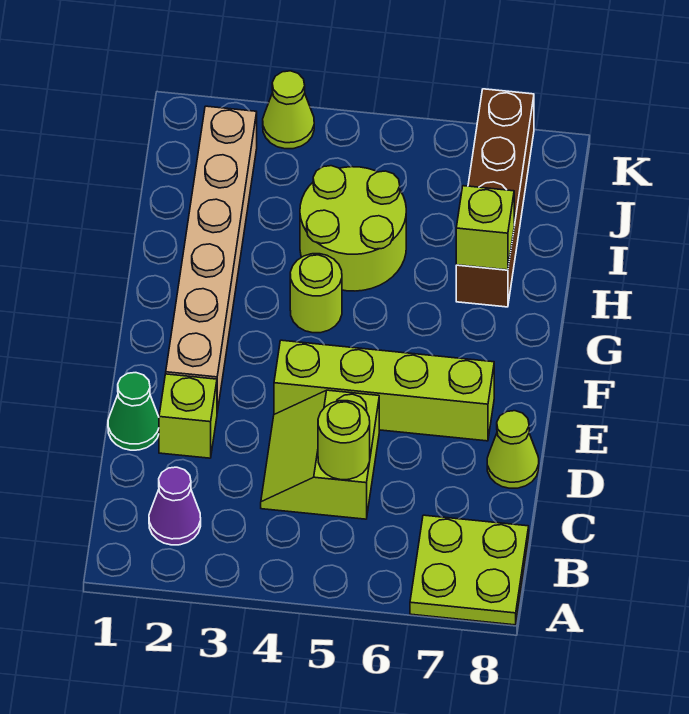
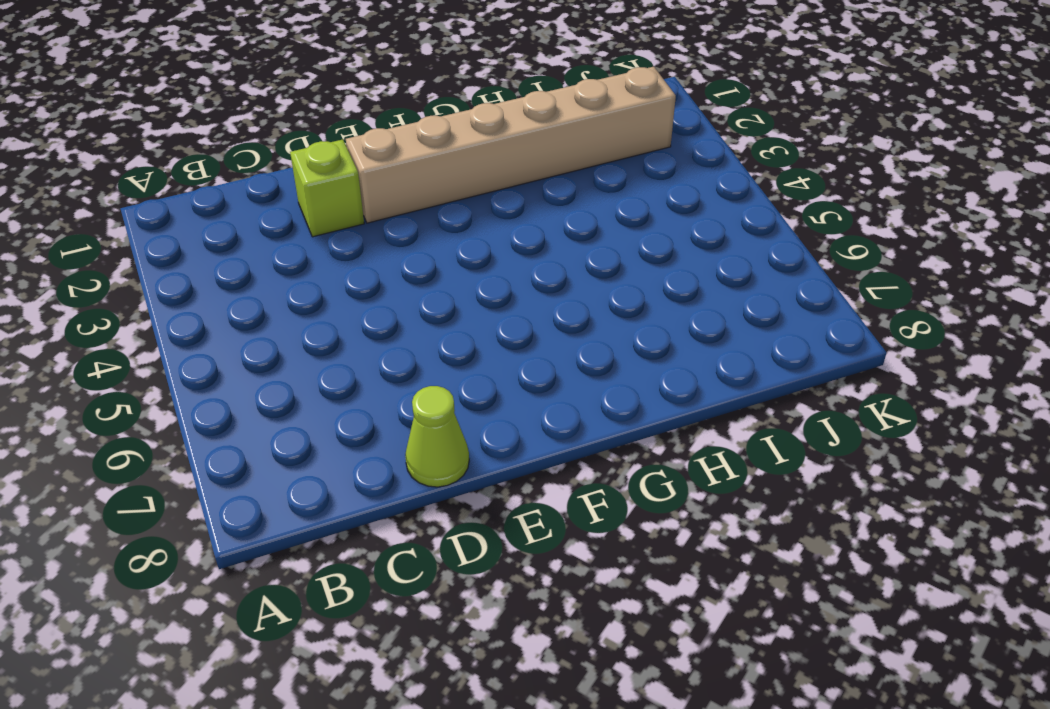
none -> lime plate A7:B8 level 1
none -> purple cone B2 level 1
none -> lime slope C4:D5 level 1 top 5

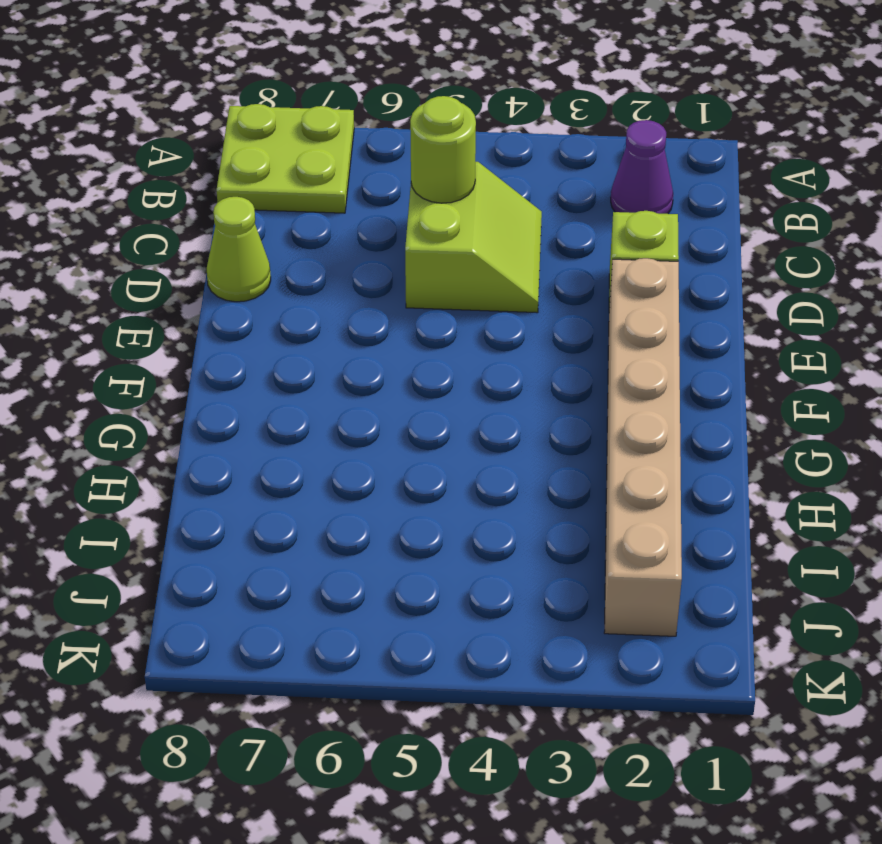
none -> green cone D1 level 1
none -> lime brick E4:E7 level 1
none -> lime round brick G4 level 1

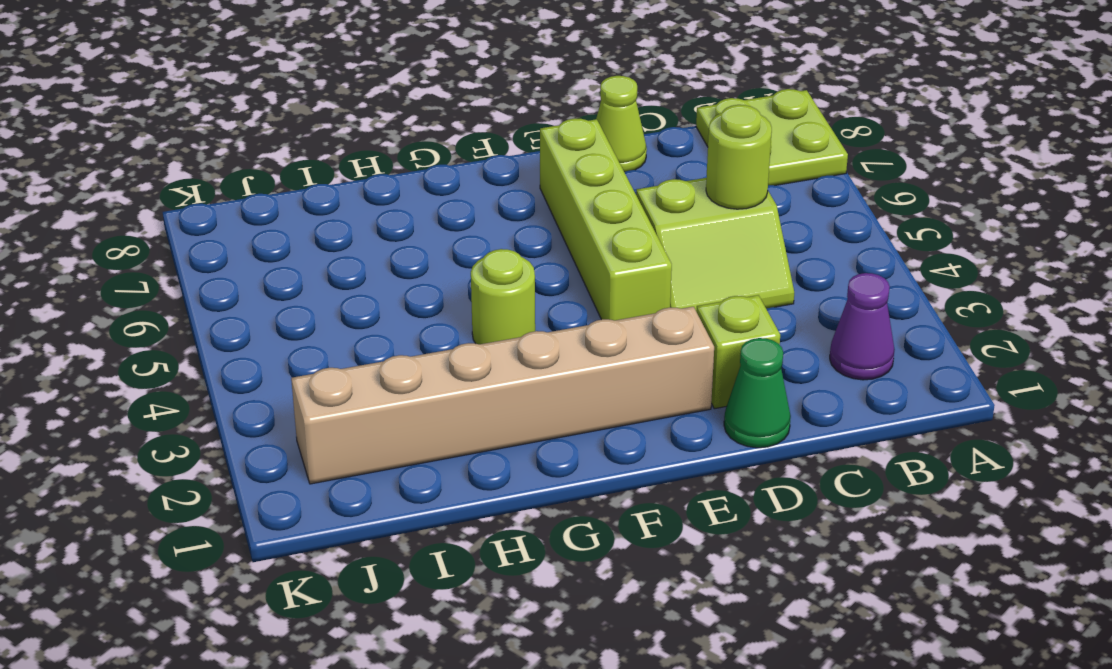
none -> lime round brick H4:I5 level 1
none -> brown brick H7:K7 level 1
none -> lime cone K3 level 1

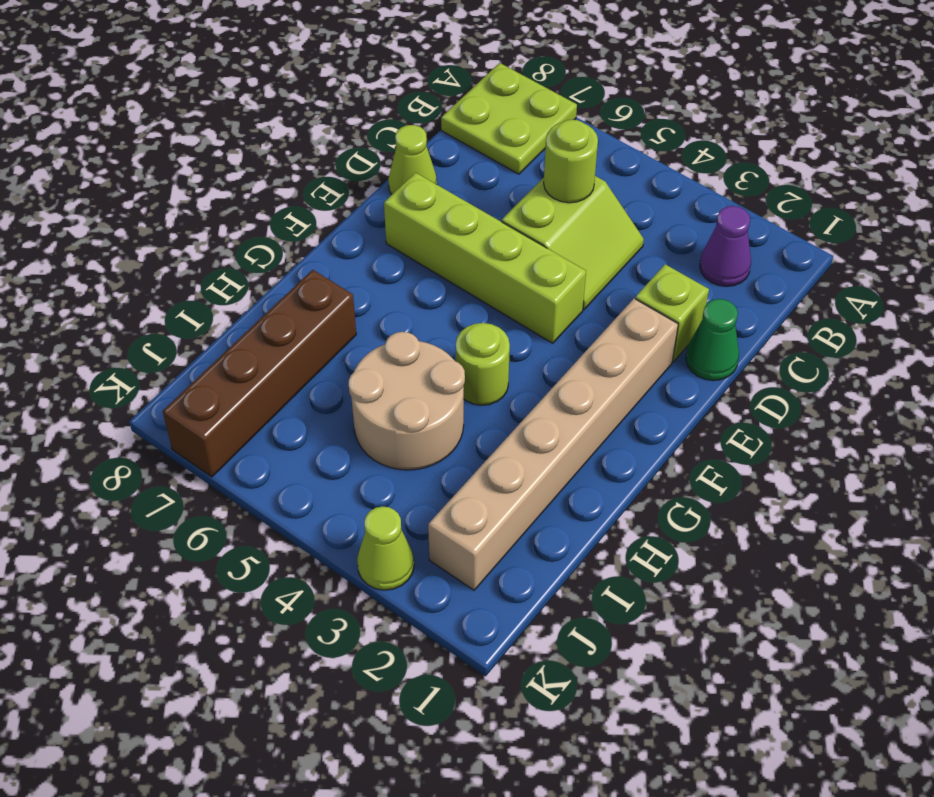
tan round brick H4:I5 level 1 -> lime round brick H4:I5 level 1
none -> lime brick H7 level 2

